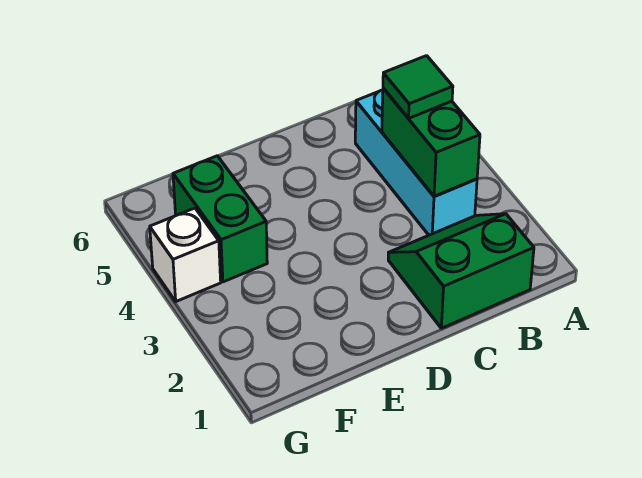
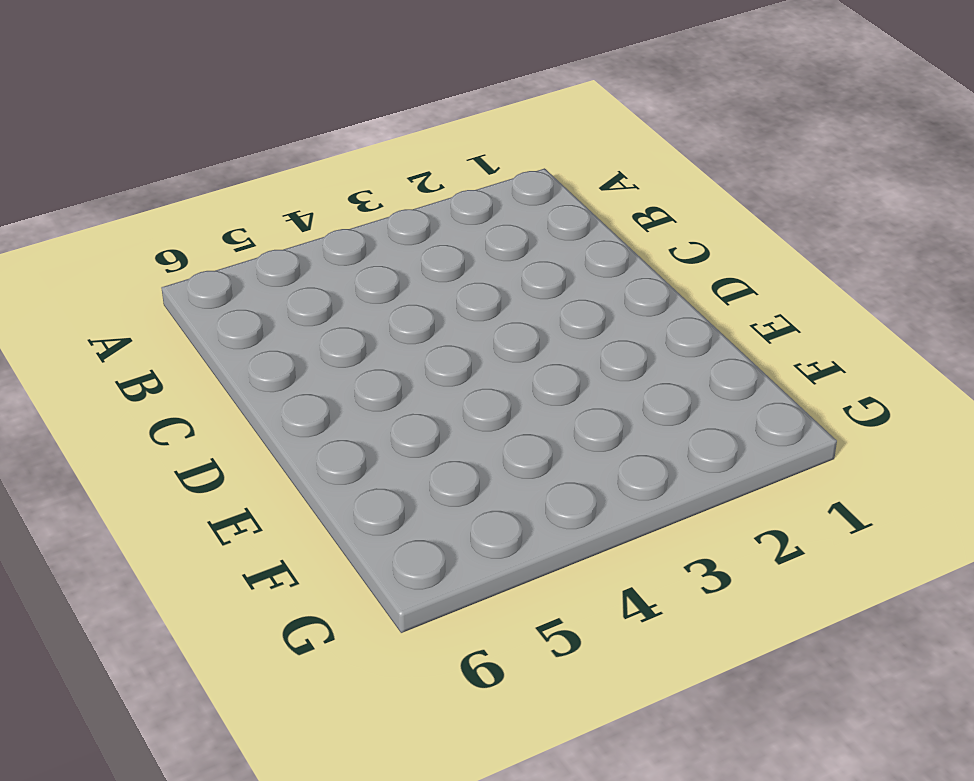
none -> green slope B1:C2 level 1 top 1
none -> cyan brick B3:B5 level 1

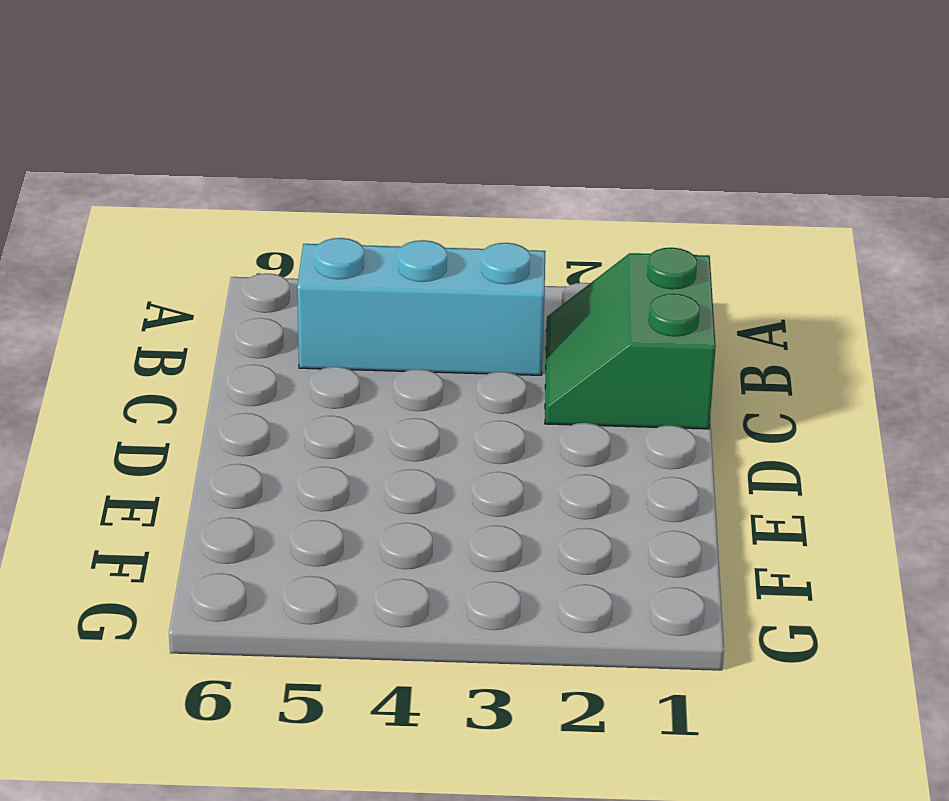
none -> green brick F4:F5 level 1
none -> white brick G4 level 1

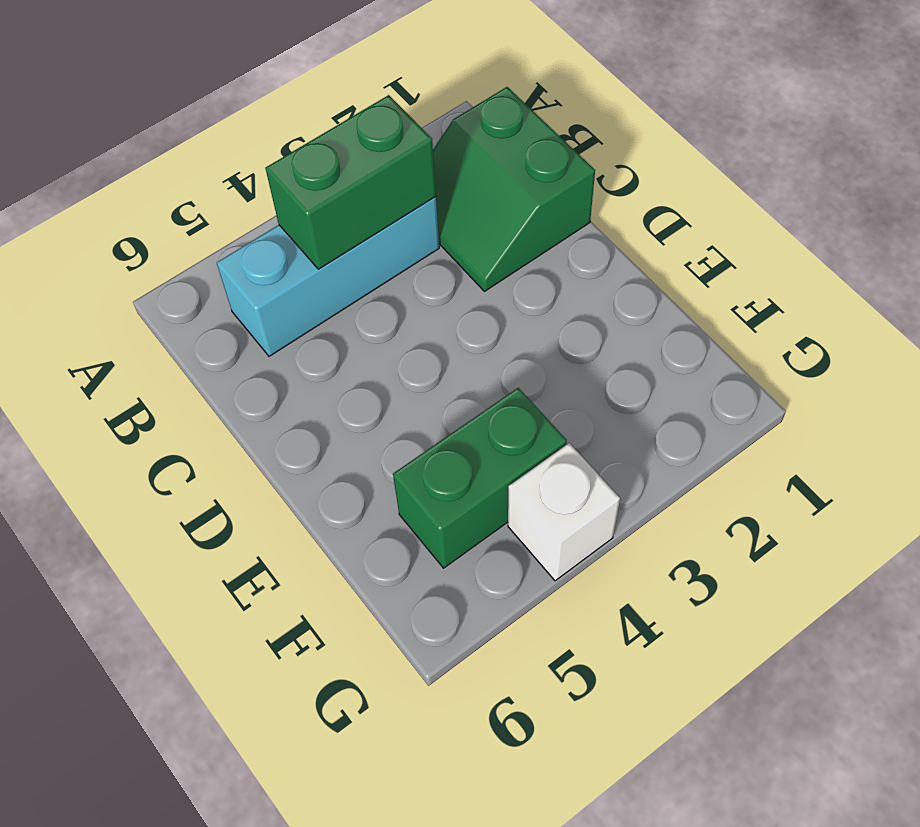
none -> green tile B4 level 3

